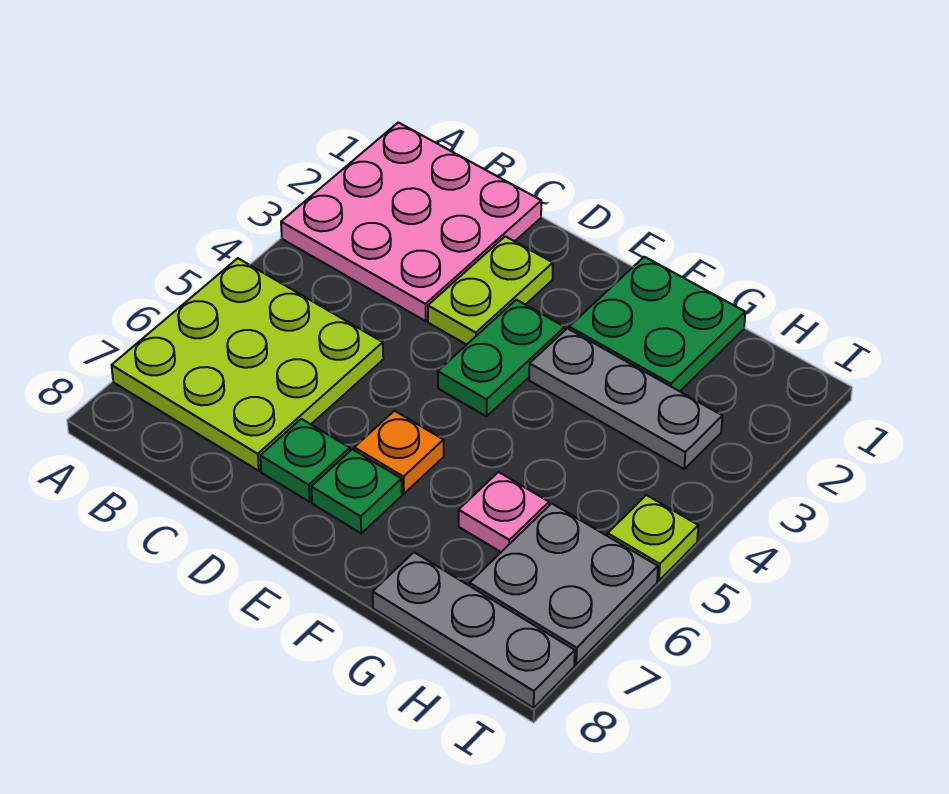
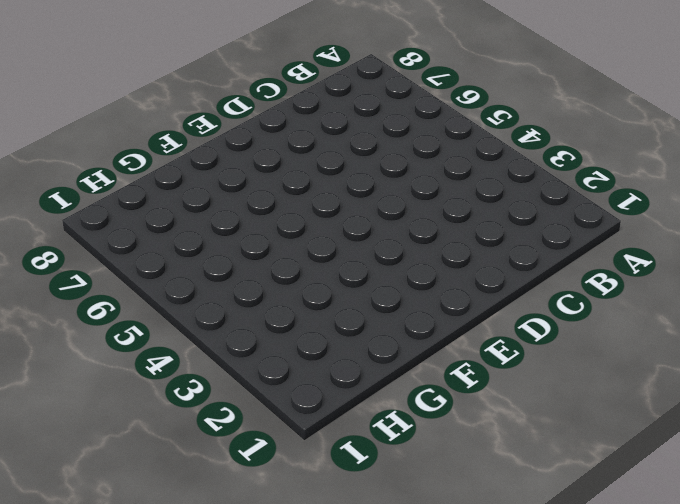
none -> pink plate A1:C3 level 1
none -> lime plate A5:C7 level 1
none -> lime plate D2:D3 level 1

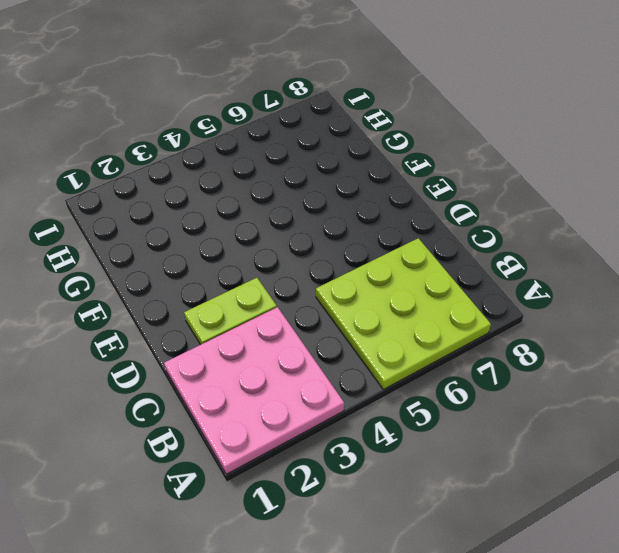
none -> green plate D7 level 1
none -> green plate E3:E4 level 1
none -> orange plate E6 level 1

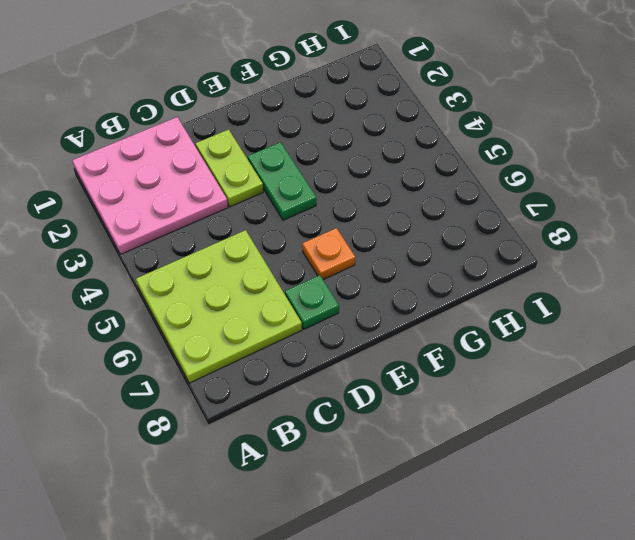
none -> green plate E7 level 1
none -> green plate F1:G2 level 1
none -> grey plate F3:H3 level 1

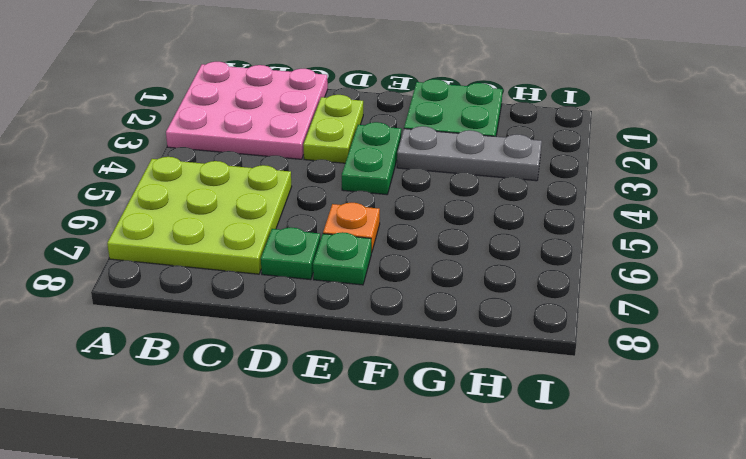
none -> pink plate G6 level 1
none -> grey plate G8:I8 level 1
none -> grey plate H6:I7 level 1

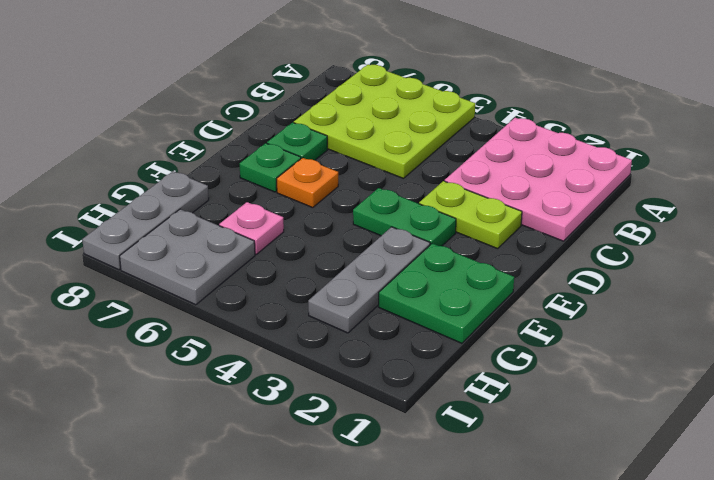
none -> lime plate I5 level 1

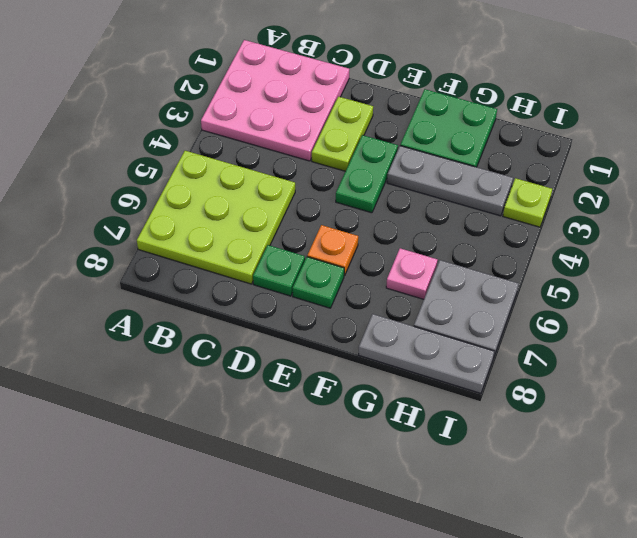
lime plate I3 level 1 -> lime plate I5 level 1

